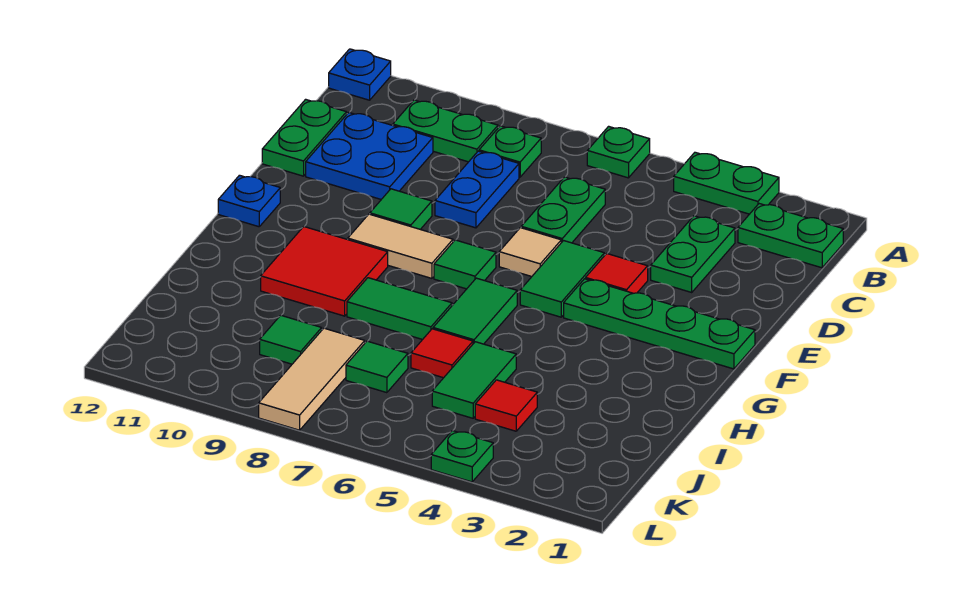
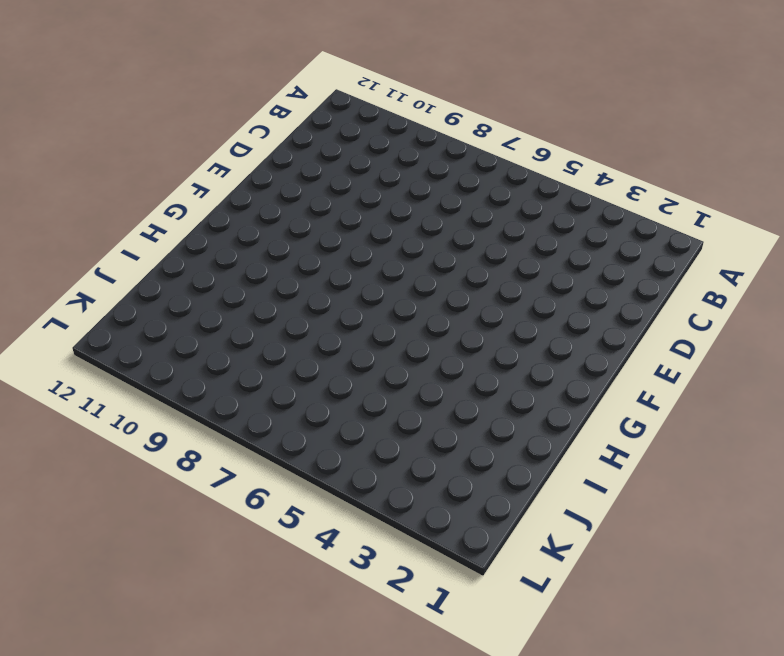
none -> green plate A3:A4 level 1
none -> green plate A6 level 1
none -> blue plate A12 level 1

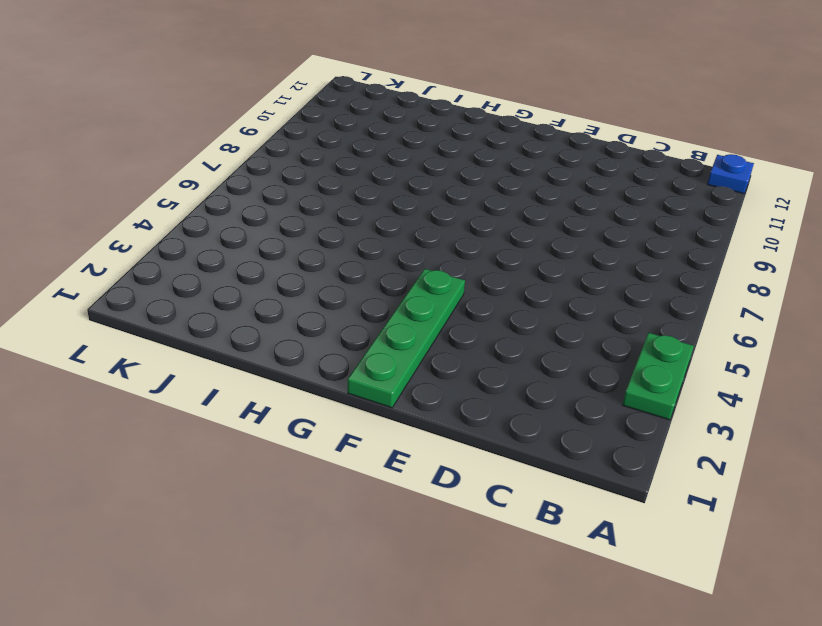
none -> green plate A6 level 1
none -> green plate B1:B2 level 1
none -> green plate B8 level 1

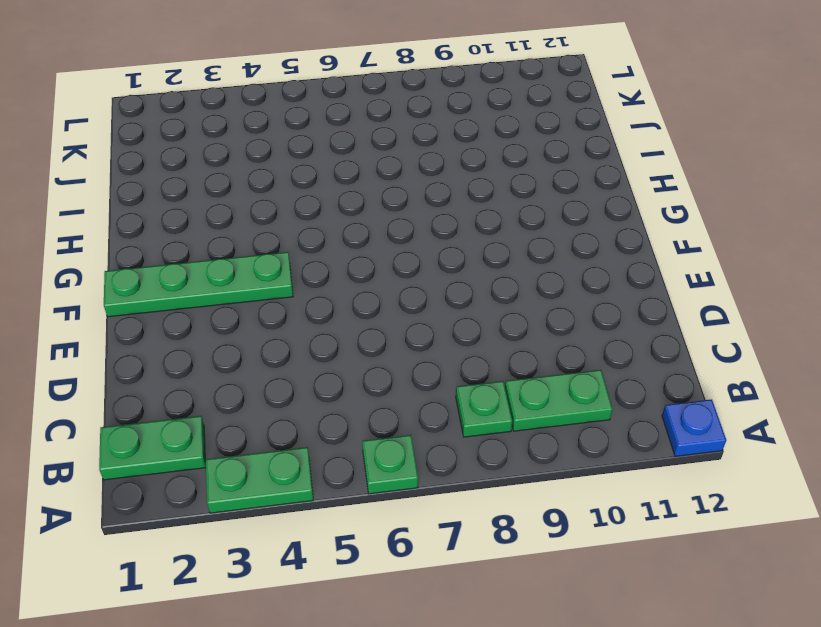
none -> green plate C3:D3 level 1
none -> green plate C6:D6 level 1
none -> blue plate C8:D8 level 1

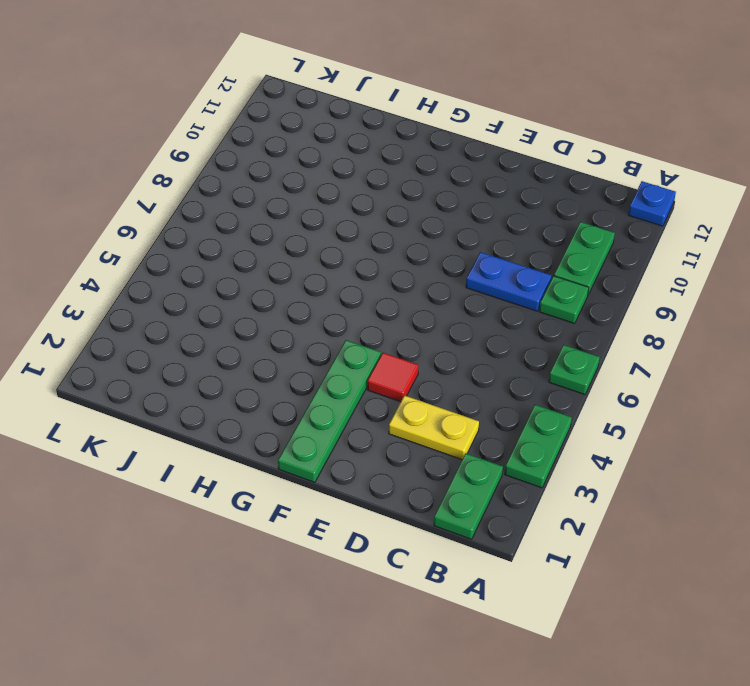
yellow plate C3:D3 level 1 -> green plate C3:D3 level 1
none -> green plate C6:D6 level 1
none -> blue plate C10:D11 level 1
none -> green plate C12:D12 level 1

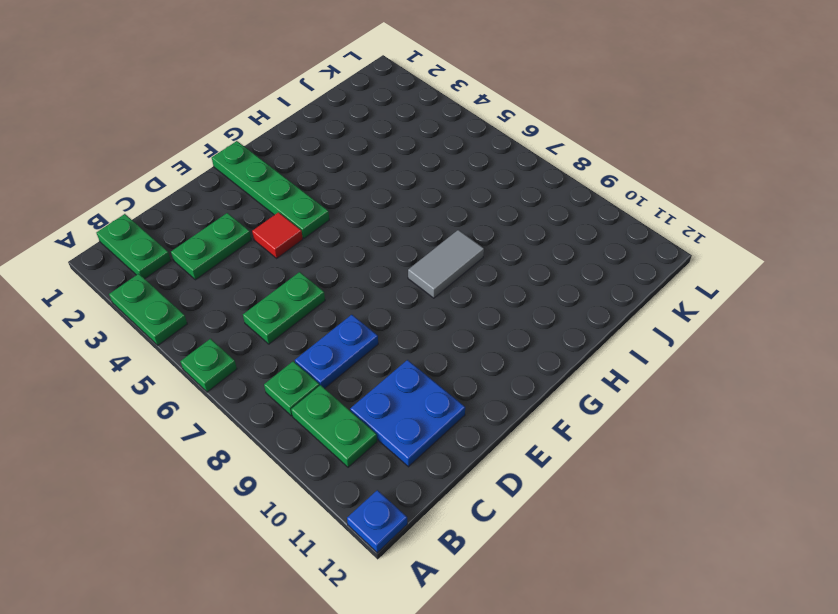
grey tile G8:H8 level 1 -> green tile H7:H8 level 1
none -> green plate C12:D12 level 1
none -> green tile E5:F5 level 1
none -> tan tile E6 level 1

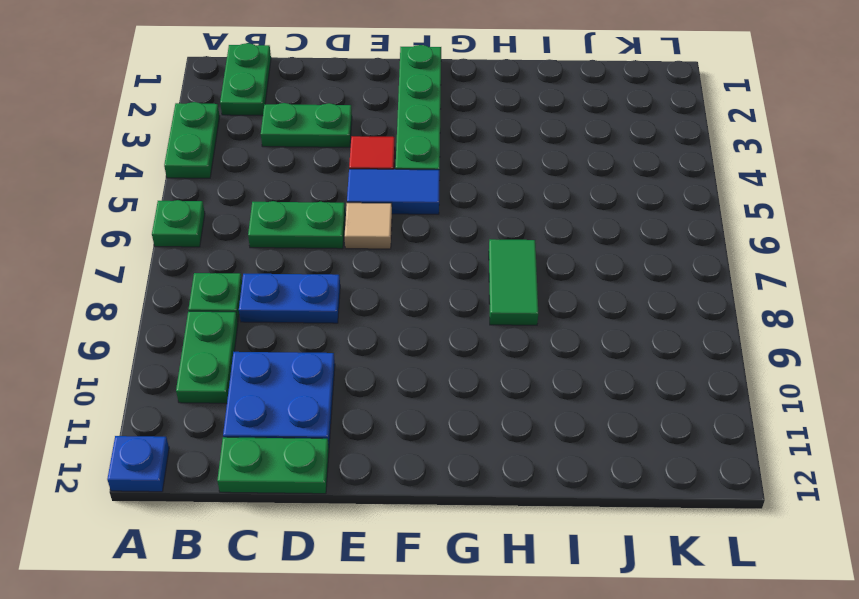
blue tile E5:F5 level 1 -> green tile E5:F5 level 1
none -> green tile E9 level 1
none -> green tile F7 level 1
none -> tan tile F8:F9 level 1

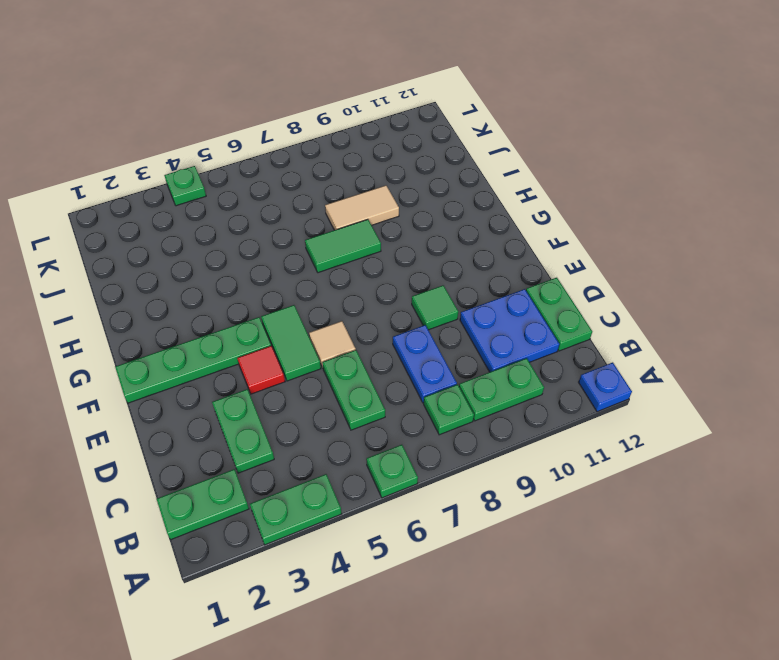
tan tile I8:I9 level 1 -> tan tile F8:F9 level 1
none -> green tile F7 level 1
none -> blue plate F12 level 1
none -> green tile G6:H6 level 1

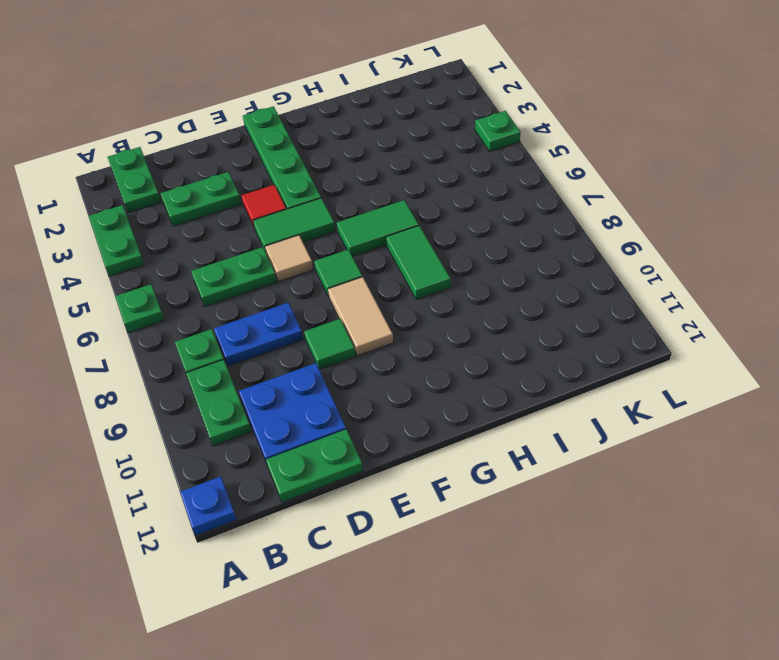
none -> blue plate F12 level 1
none -> red tile G9:H10 level 1
none -> green tile I5:J5 level 1

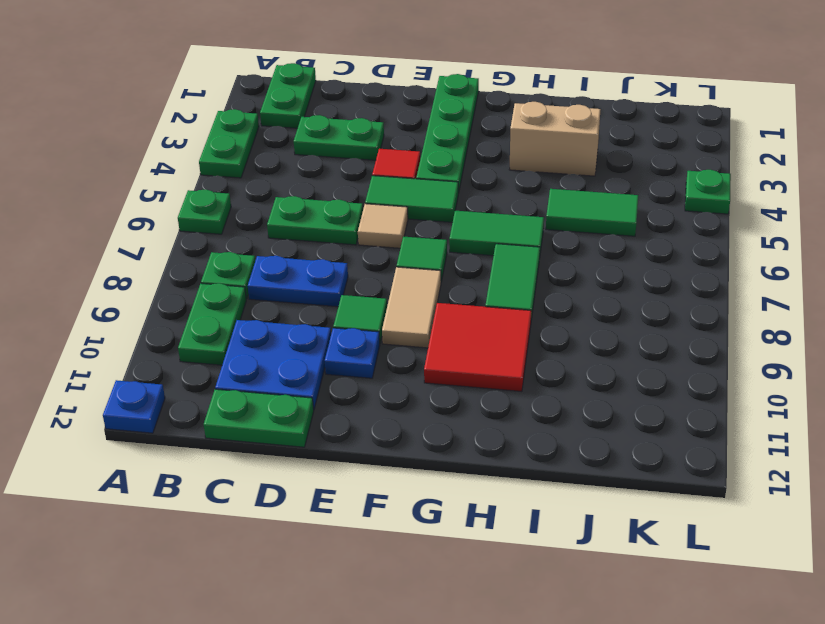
blue plate E10 level 1 -> blue plate F12 level 1
tan brick H3:I3 level 1 -> none
none -> red tile I6 level 1
none -> red tile J4 level 1
none -> green tile J7 level 1

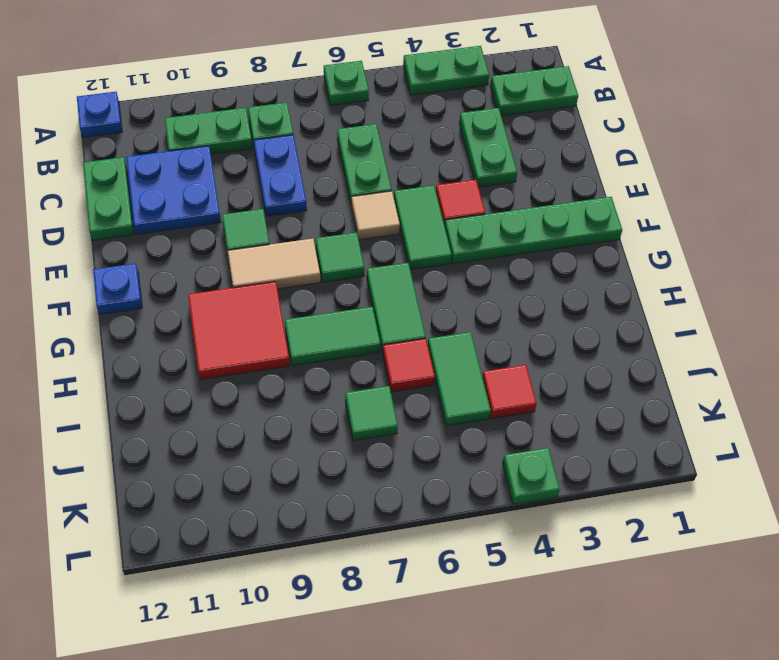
none -> tan tile J8:L8 level 1
none -> green tile J9 level 1

